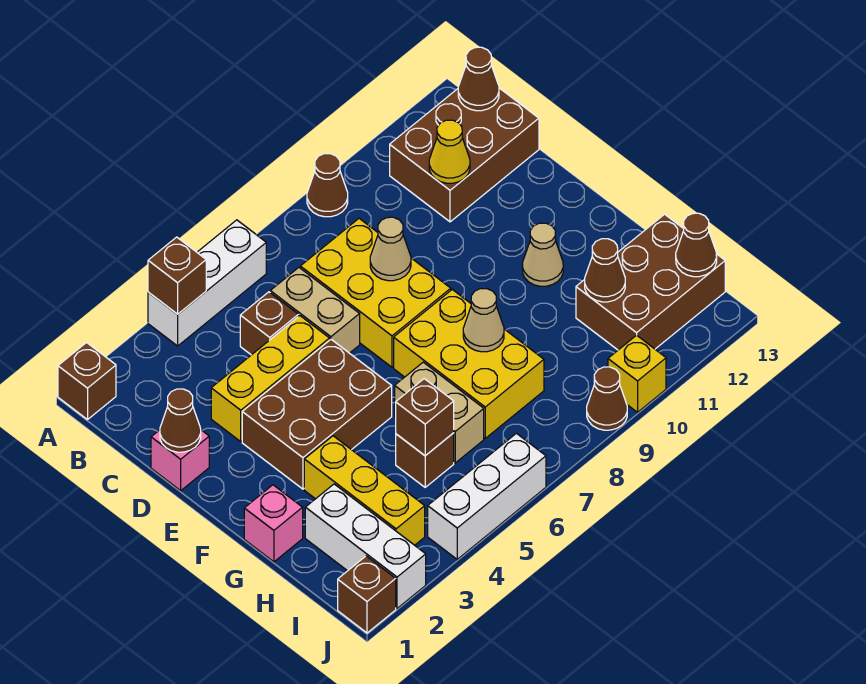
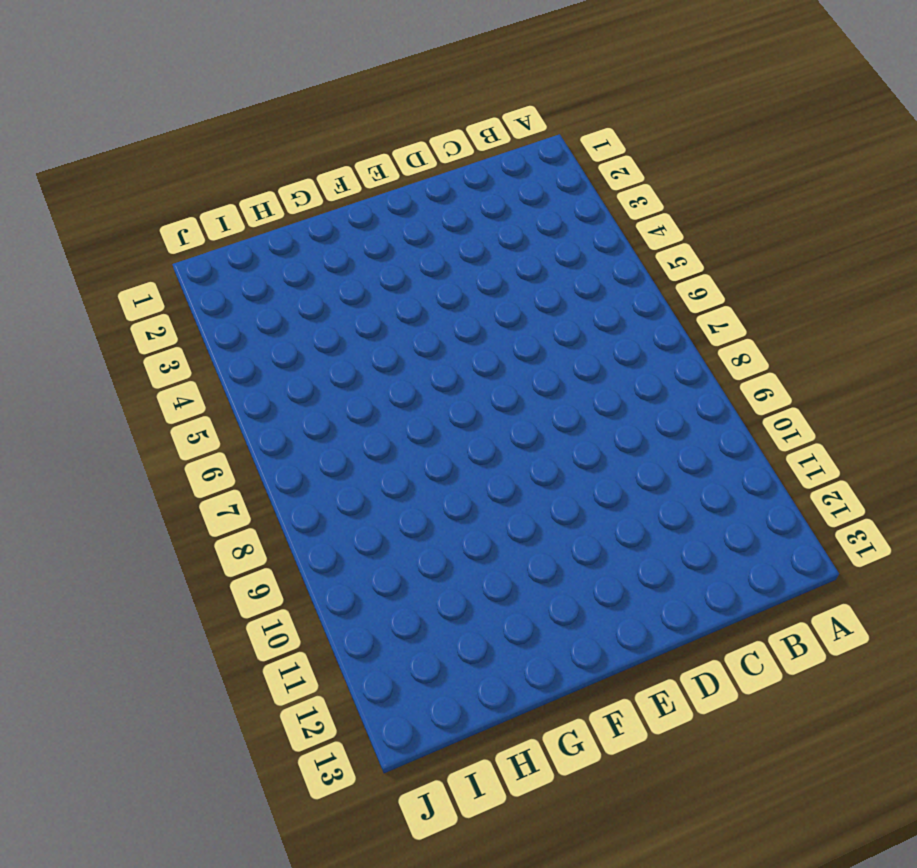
none -> brown brick A1 level 1
none -> white brick A4:A6 level 1
none -> brown cone A9 level 1
none -> brown brick B11:C13 level 1

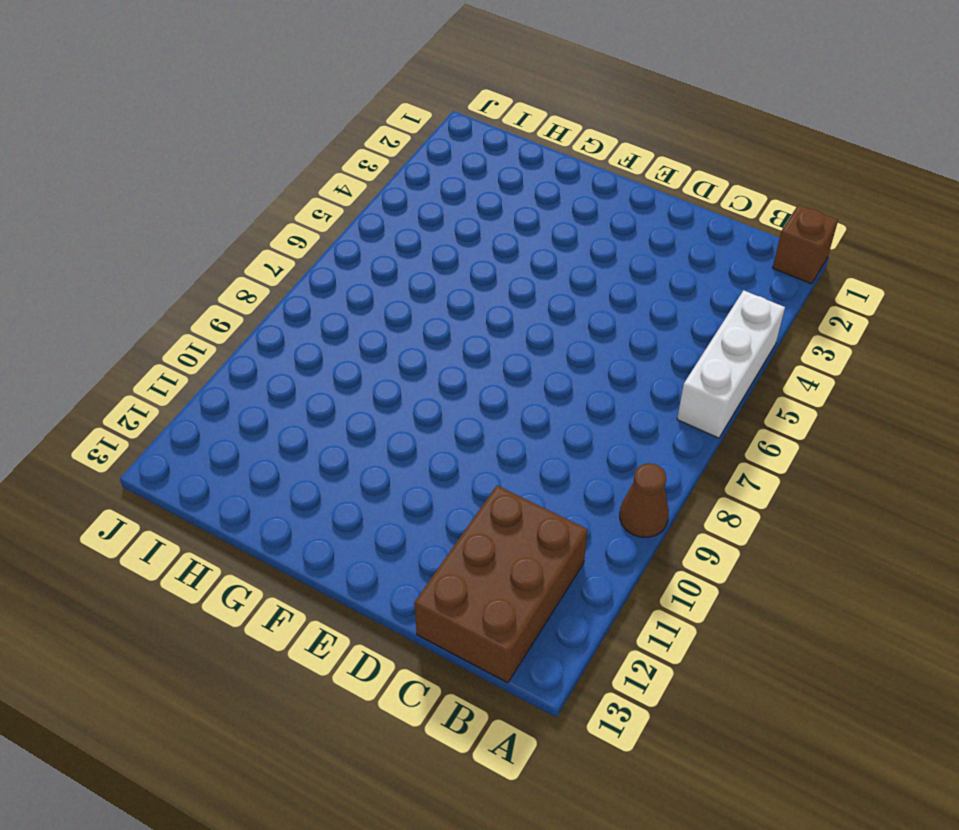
none -> brown brick C5 level 1
none -> tan brick C6:D6 level 1
none -> yellow brick C7:E8 level 1
none -> pink brick D1 level 1

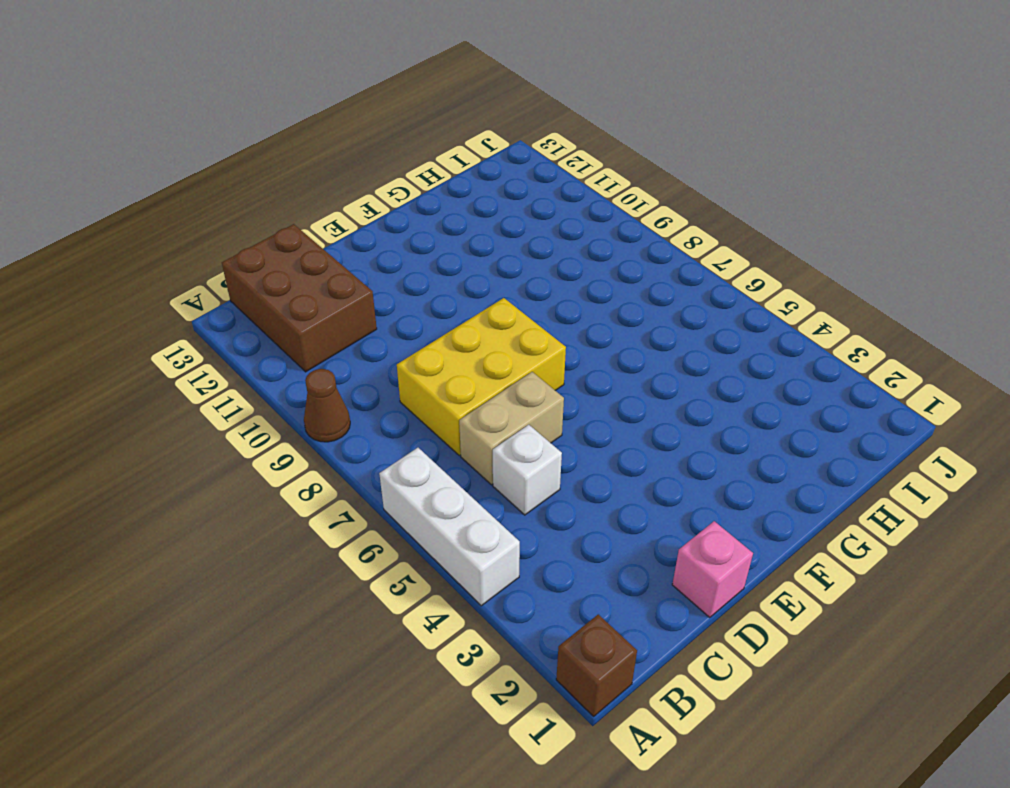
white brick C5 level 1 -> brown brick C5 level 1
none -> yellow brick D3:D5 level 1
none -> brown brick E3:F5 level 1
none -> yellow brick F7:H8 level 1
none -> tan cone F11 level 1

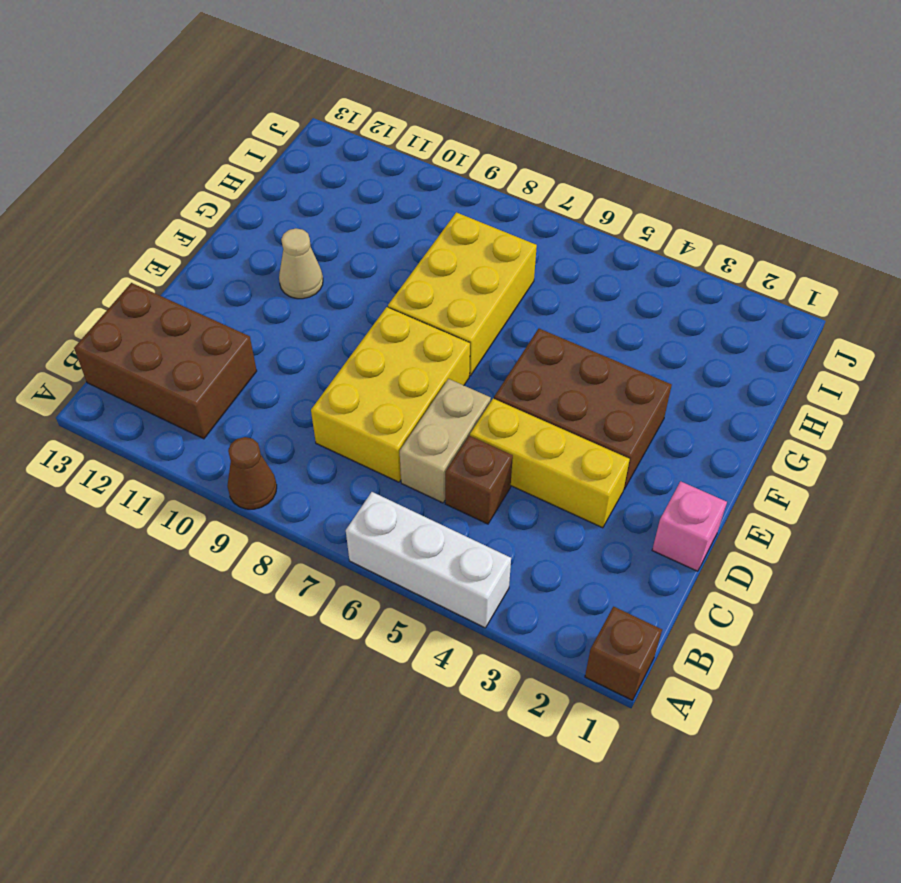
none -> pink brick G1 level 1
none -> yellow brick G3:I3 level 1
none -> tan brick G6:H6 level 1
none -> white brick H2:J2 level 1

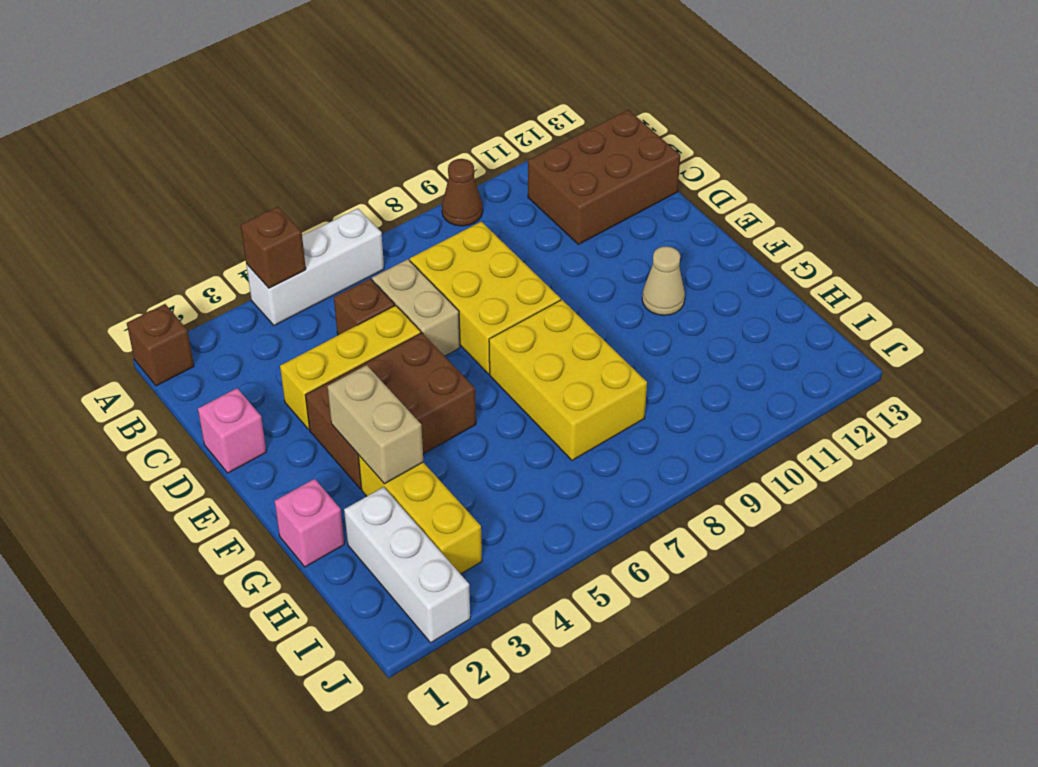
tan brick F3:G3 level 2 -> tan brick G6:H6 level 1
none -> brown brick H5 level 1
none -> brown brick H11:I13 level 1
none -> brown brick J1 level 1
none -> white brick J4:J6 level 1

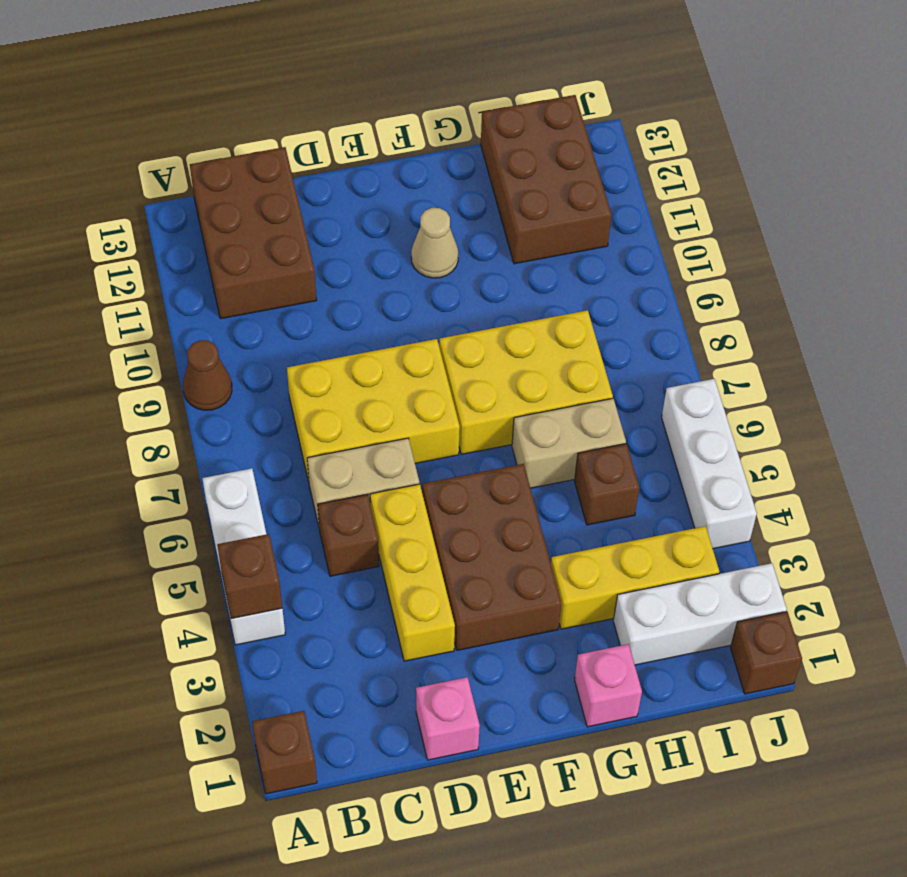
none -> brown cone J9 level 1
none -> yellow brick J10 level 1
none -> brown cone B13 level 2
none -> yellow cone C11 level 2

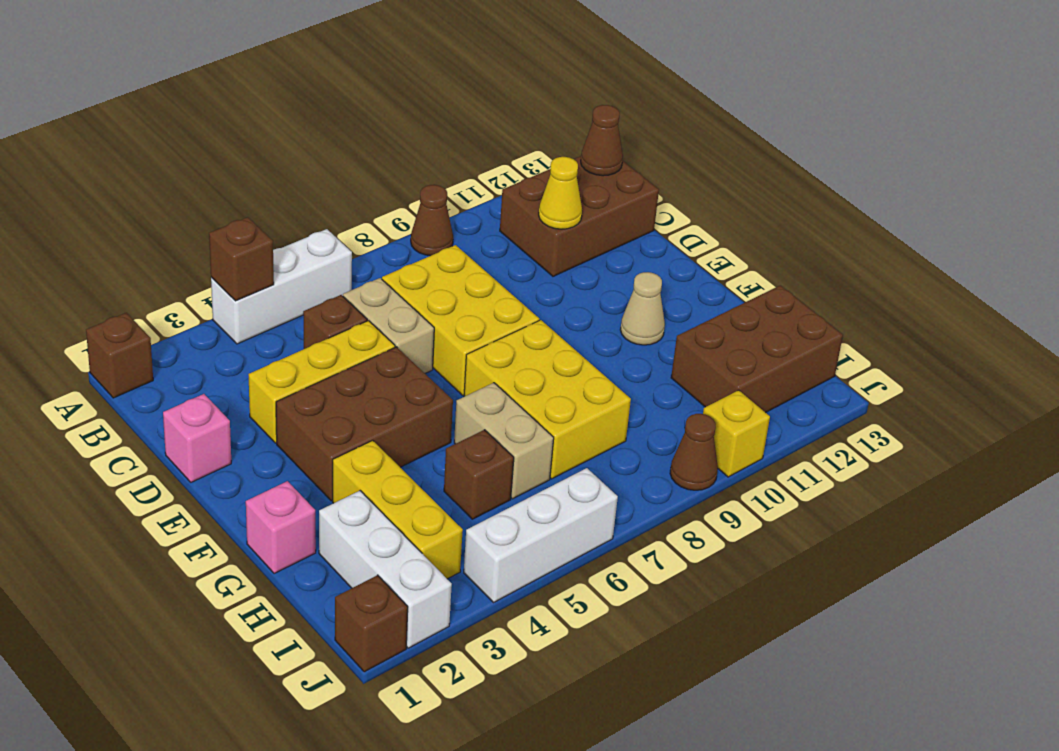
none -> brown cone D1 level 2
none -> tan cone D8 level 2
none -> tan cone G8 level 2
none -> brown brick H5 level 2

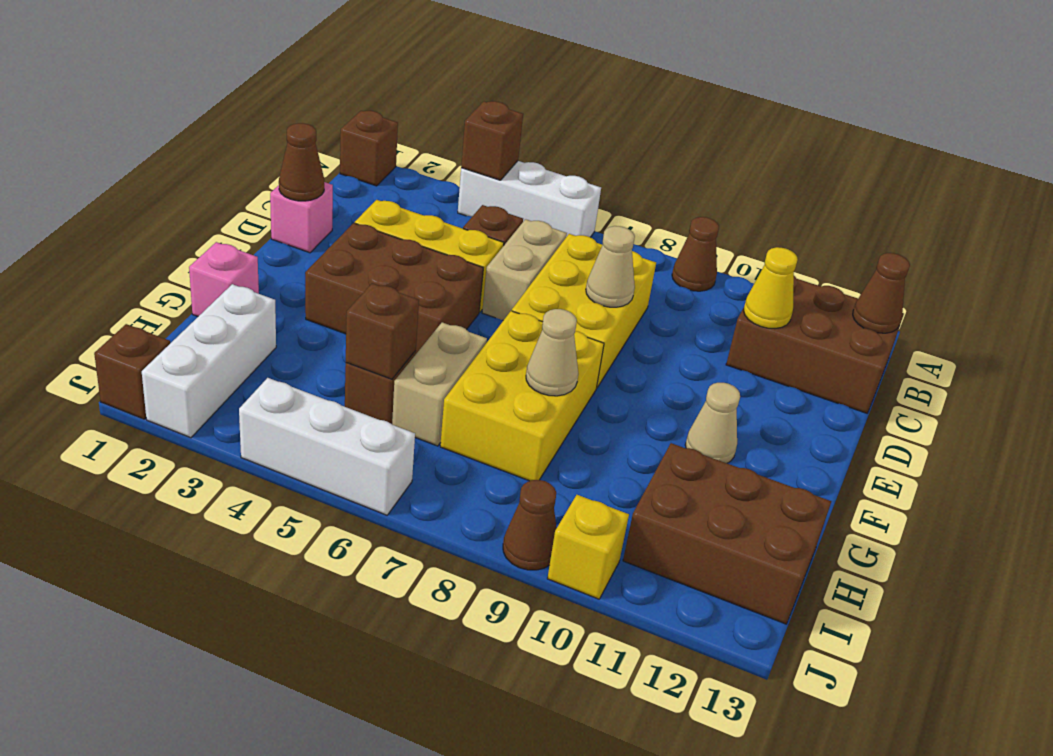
none -> yellow brick G3:I3 level 1
none -> brown cone H11 level 2
none -> brown cone I13 level 2

